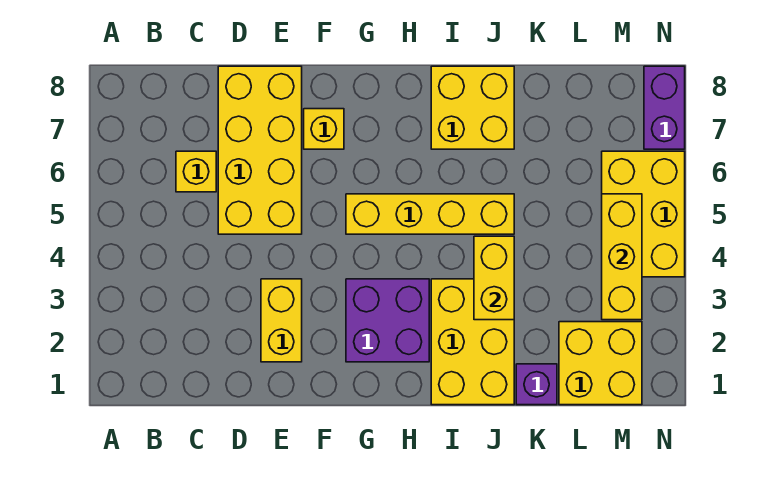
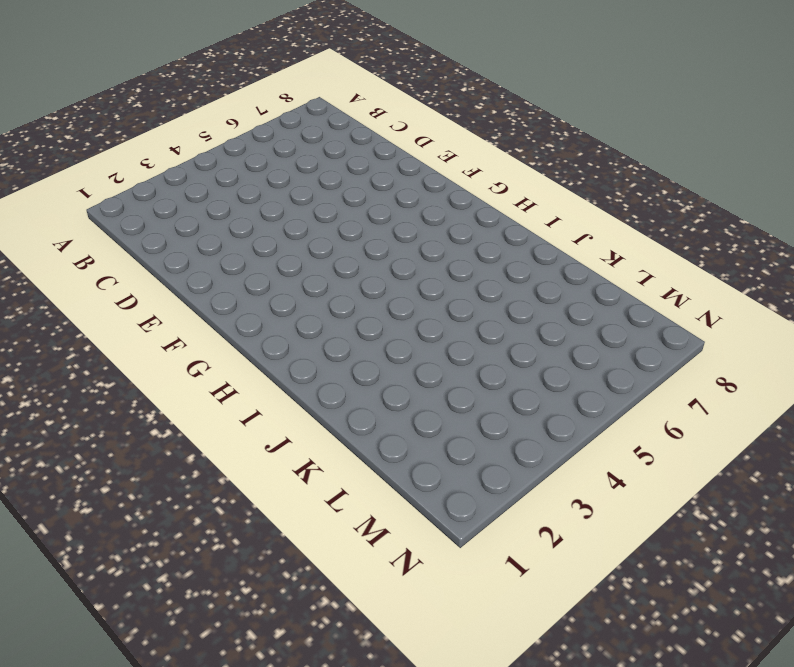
none -> yellow brick C6 level 1
none -> yellow brick D5:E8 level 1
none -> yellow brick E2:E3 level 1

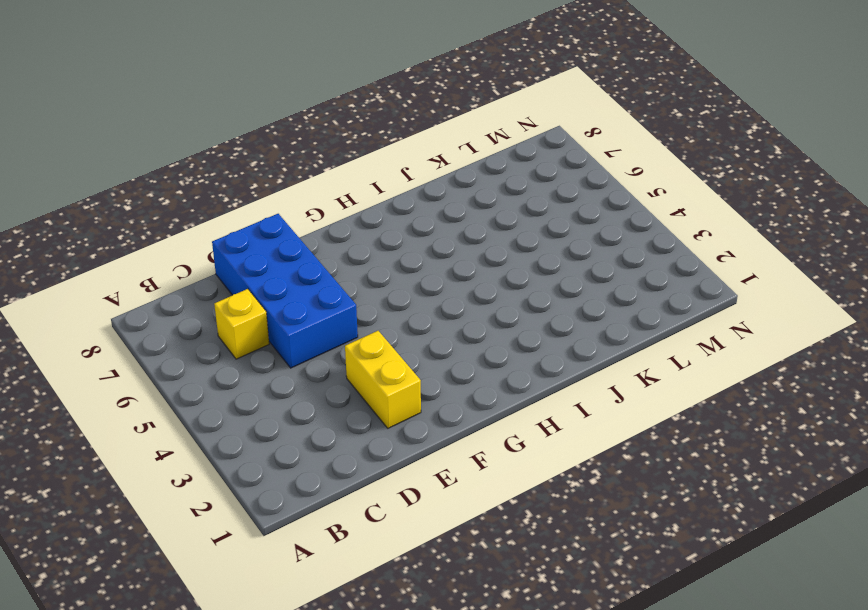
blue brick D5:E8 level 1 -> yellow brick D5:E8 level 1
none -> yellow brick F7 level 1
none -> purple brick G2:H3 level 1
none -> yellow brick G5:J5 level 1

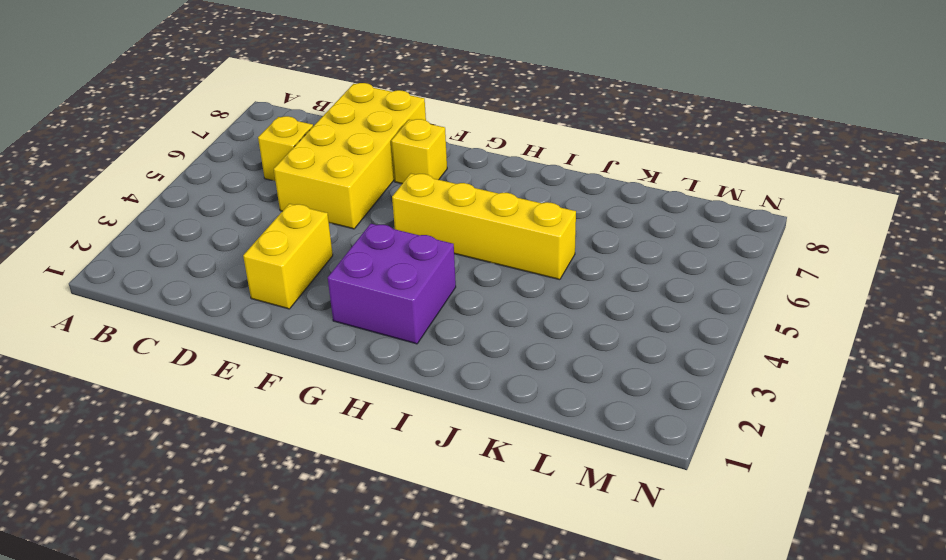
none -> yellow brick I1:J3 level 1
none -> yellow brick I7:J8 level 1
none -> purple brick K1 level 1

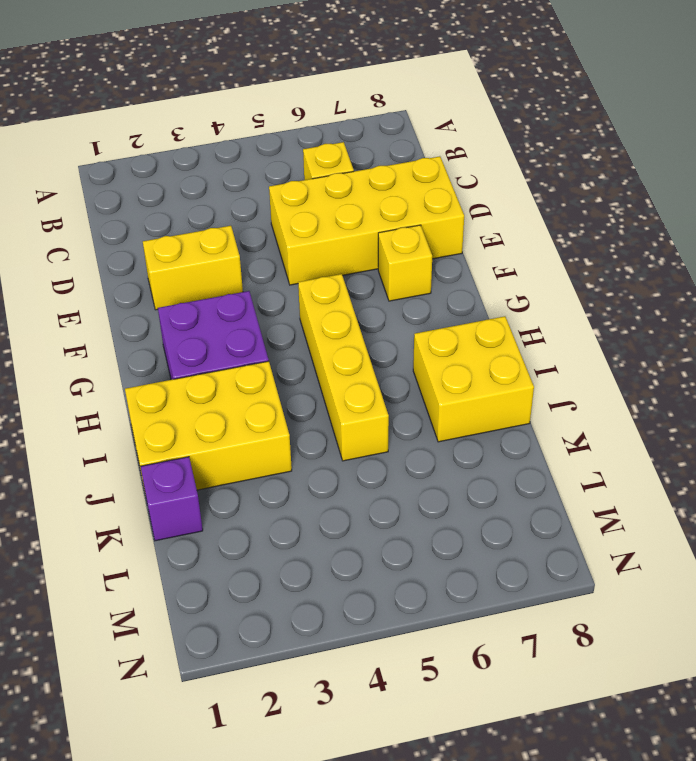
none -> yellow brick L1:M2 level 1
none -> yellow brick M4:N6 level 1
none -> purple brick N7:N8 level 1

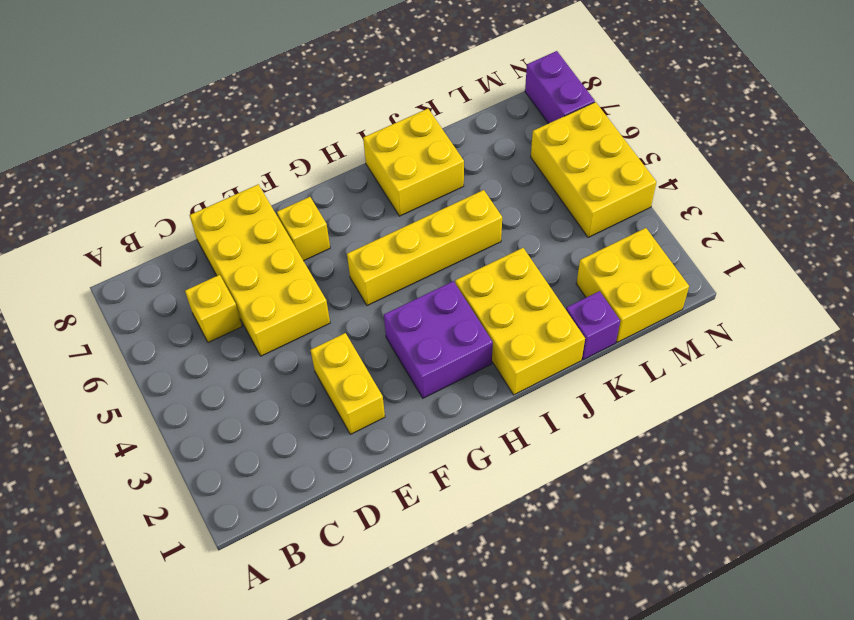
none -> yellow brick J3:J4 level 2
none -> yellow brick M3:M5 level 2

